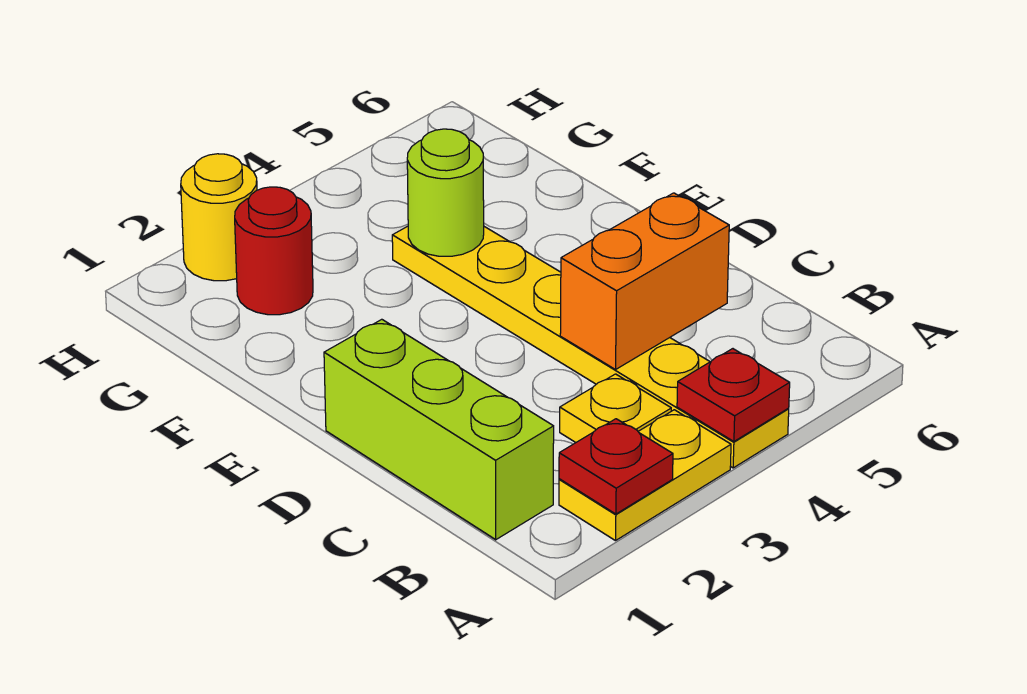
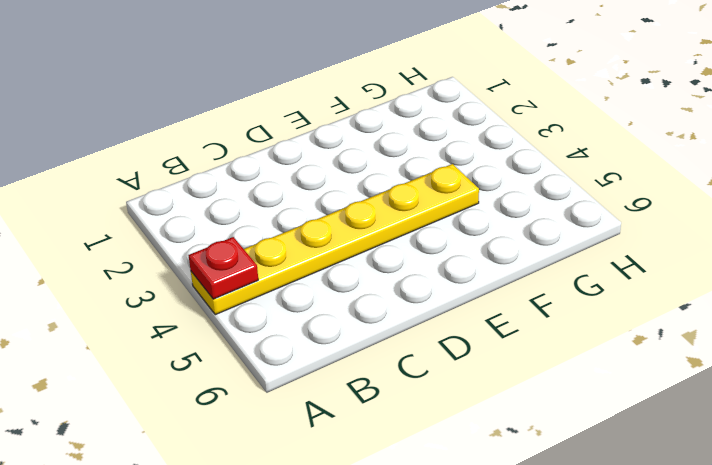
none -> yellow plate A2:A3 level 1
none -> lime brick B1:D1 level 1

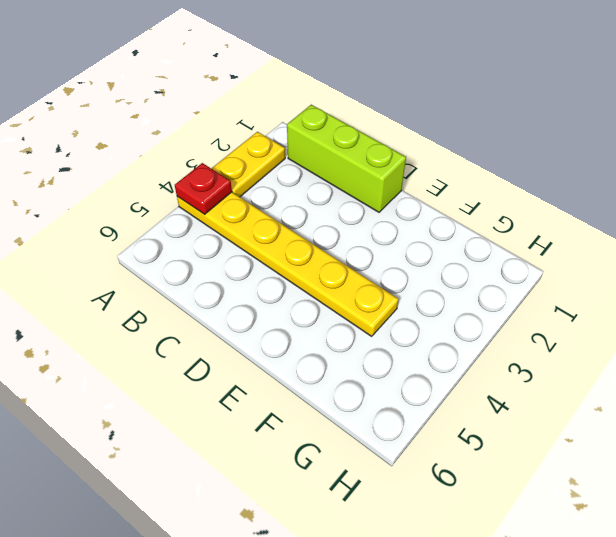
none -> yellow plate B3 level 1
none -> red round brick G2 level 1

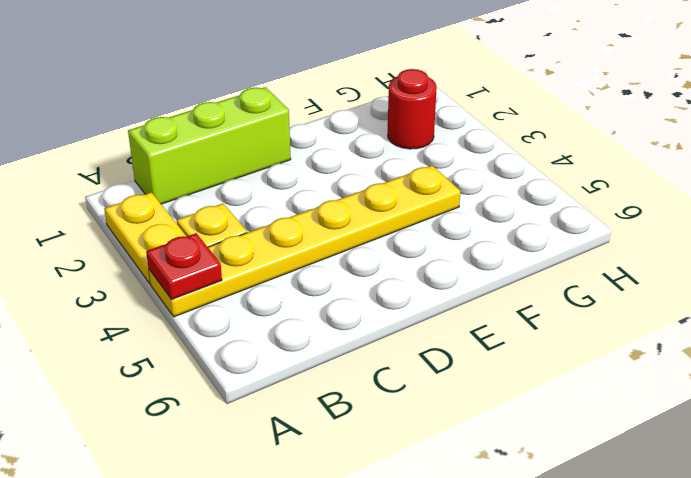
none -> yellow round brick H2 level 1
none -> red plate A2 level 2

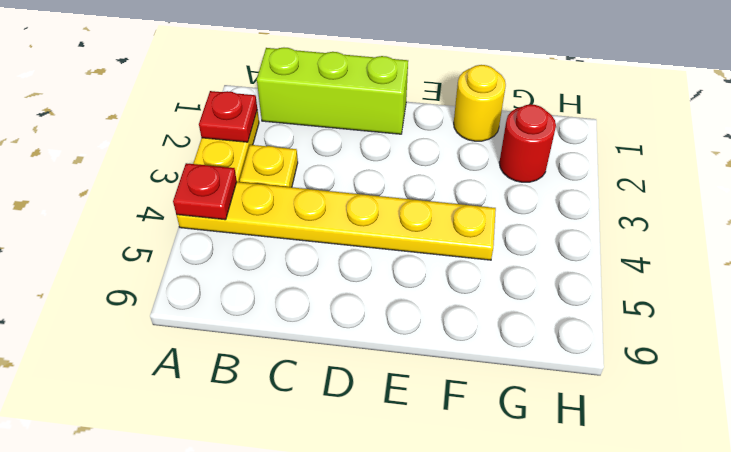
yellow round brick F1 level 1 -> yellow round brick H2 level 1
none -> orange brick C4:C5 level 2
none -> lime round brick F4 level 2

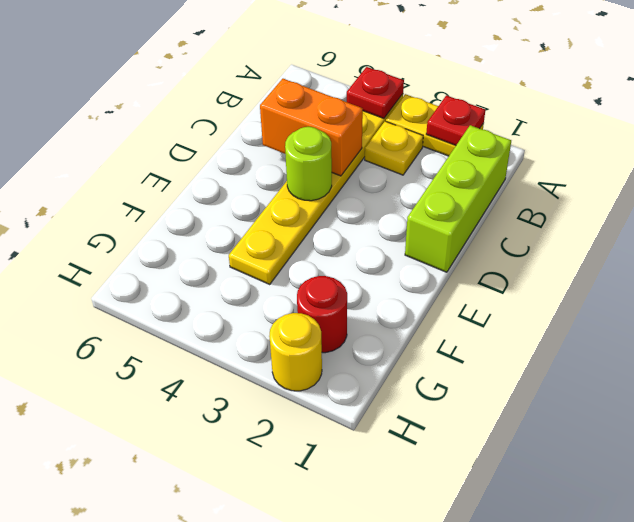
lime round brick D4 level 2 -> lime round brick F4 level 2

